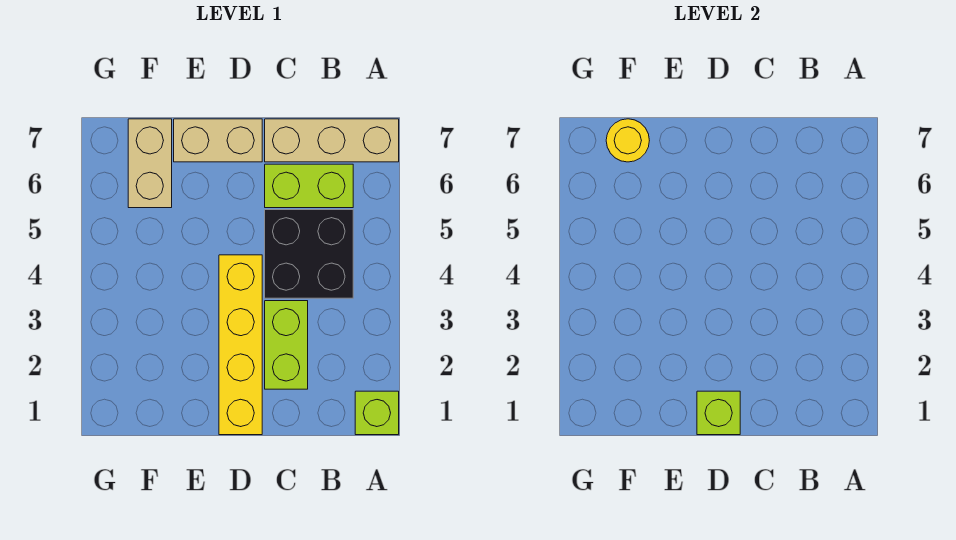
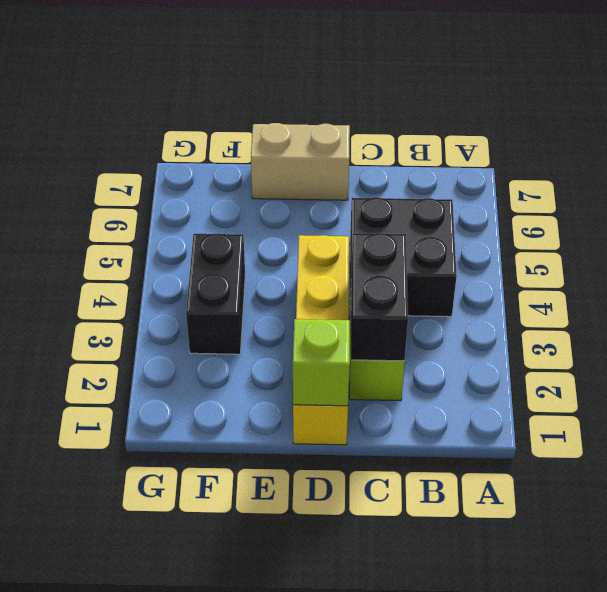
black brick C2:C3 level 2 -> none
black brick F3:F4 level 1 -> none
none -> lime brick A1 level 1
none -> tan brick A7:C7 level 1

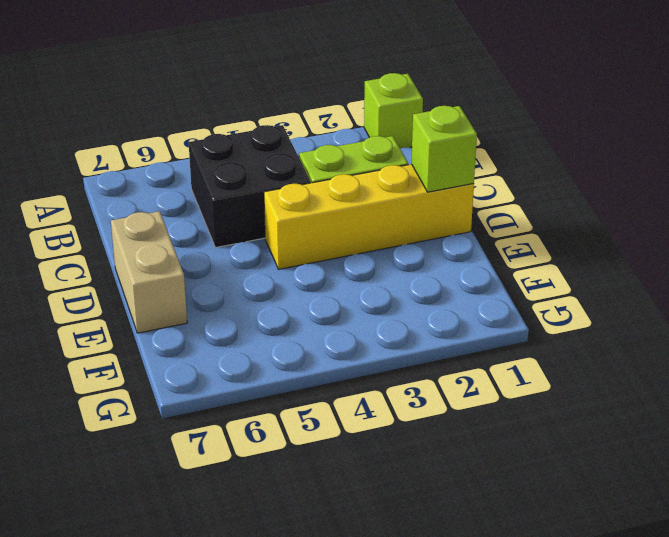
none -> tan brick A7:C7 level 1
none -> lime brick B6:C6 level 1

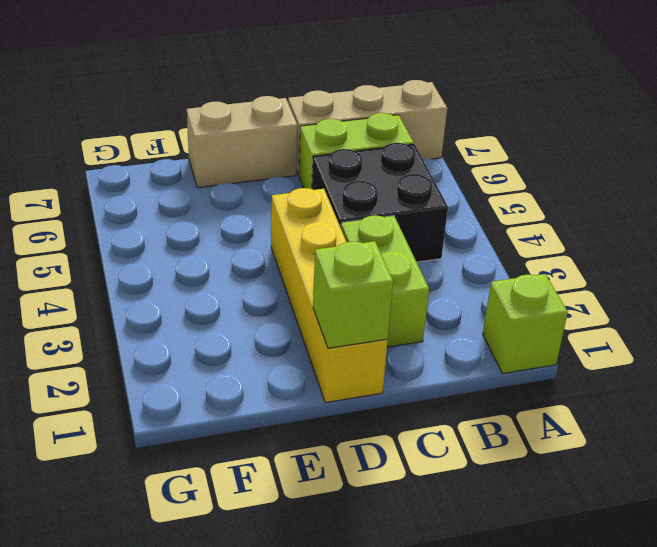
none -> tan brick F6:F7 level 1
none -> yellow round brick F7 level 2

